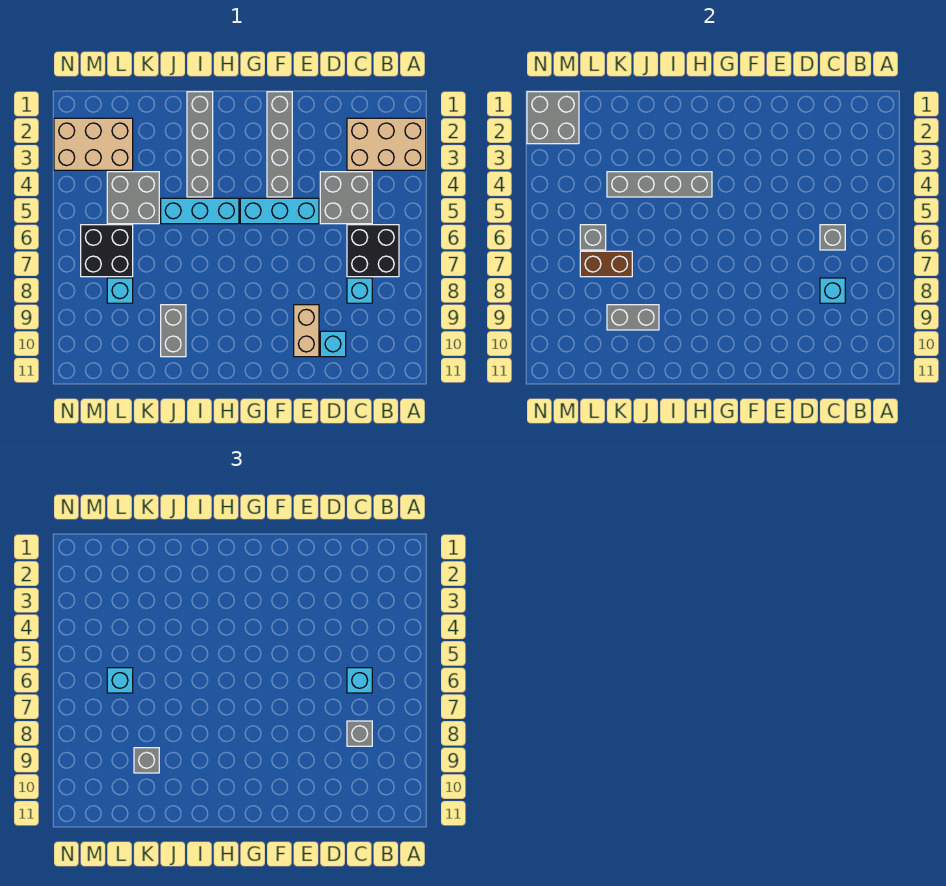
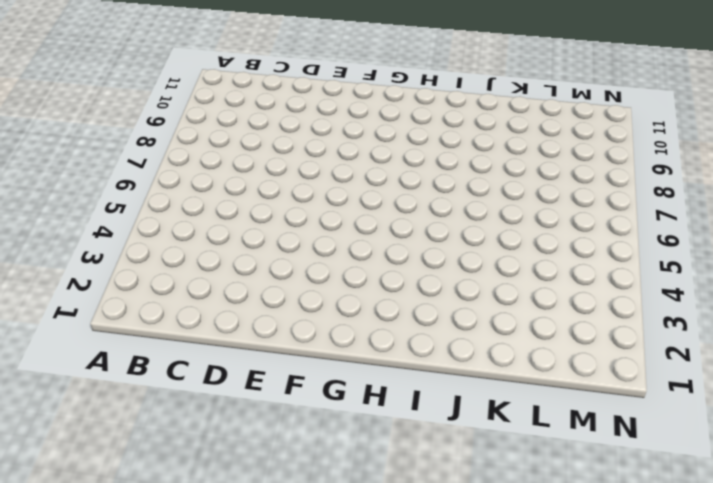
none -> tan brick A2:C3 level 1
none -> black brick B6:C7 level 1
none -> grey brick C4:D5 level 1

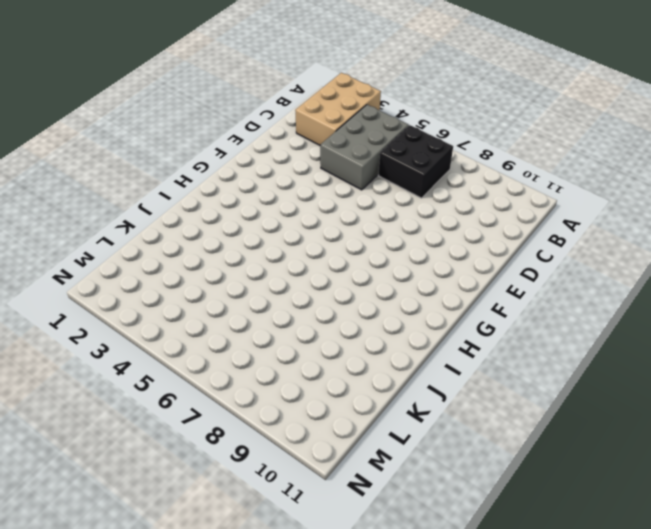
grey brick B4:D5 level 1 -> grey brick C4:D5 level 1
none -> cyan brick C8 level 1
none -> cyan brick D10 level 1
none -> cyan brick E5:G5 level 1

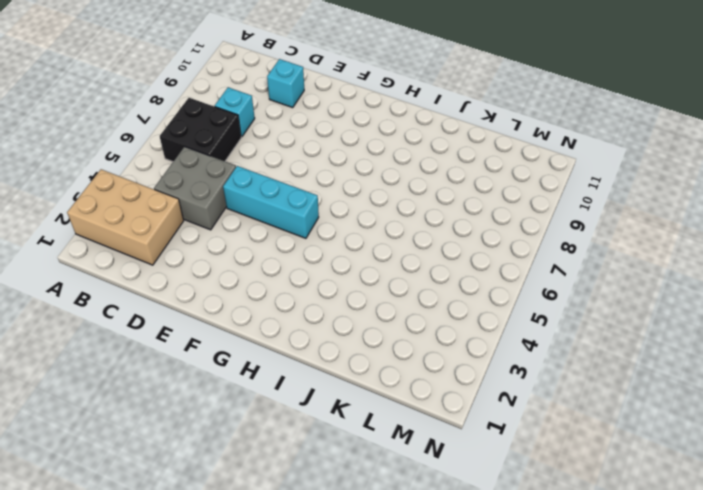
none -> tan brick E9:E10 level 1
none -> grey brick F1:F4 level 1
none -> cyan brick H5:J5 level 1

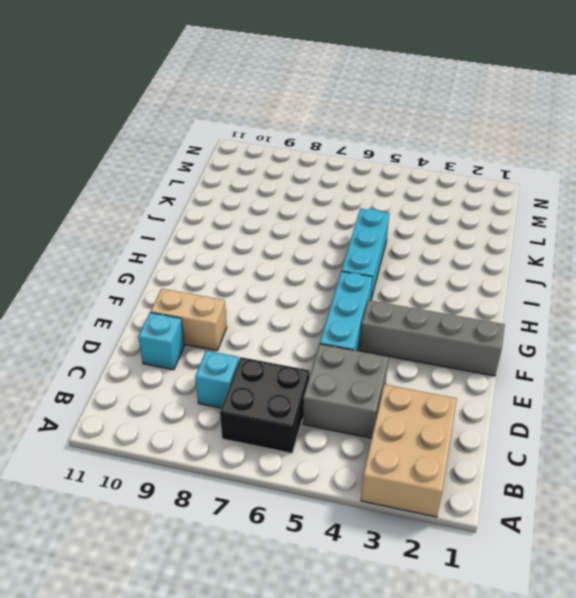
none -> grey brick I1:I4 level 1
none -> grey brick J9:J10 level 1
none -> grey brick K4:L5 level 1

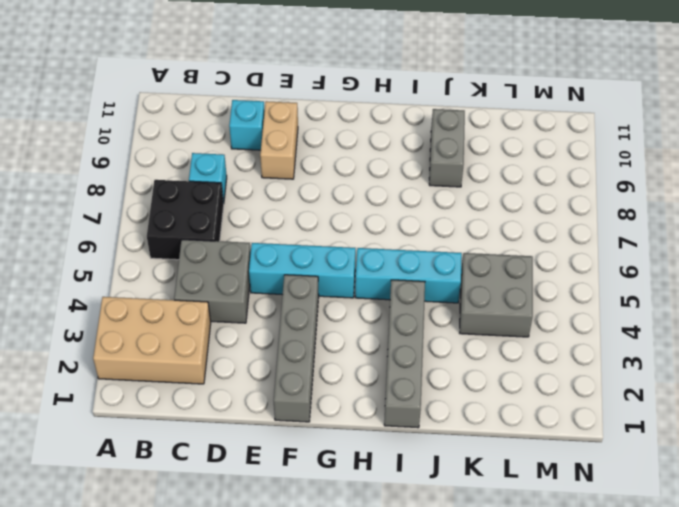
none -> tan brick L2:N3 level 1
none -> black brick L6:M7 level 1
none -> cyan brick L8 level 1

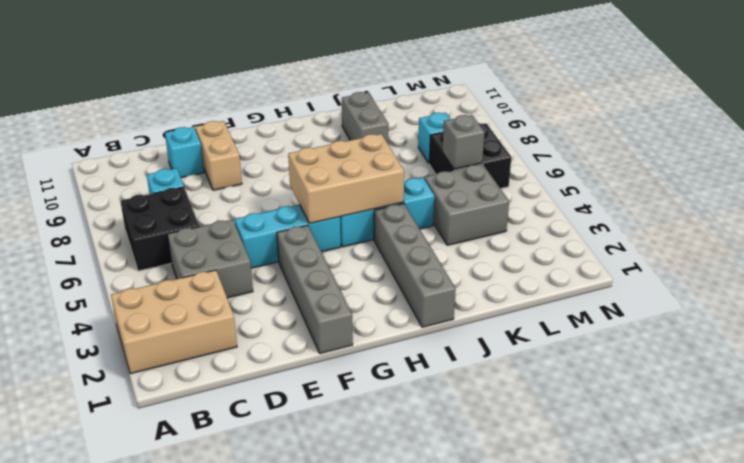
tan brick G5:I6 level 2 -> tan brick L2:N3 level 1
none -> grey brick C6 level 2
none -> cyan brick C8 level 2
none -> grey brick H4:K4 level 2

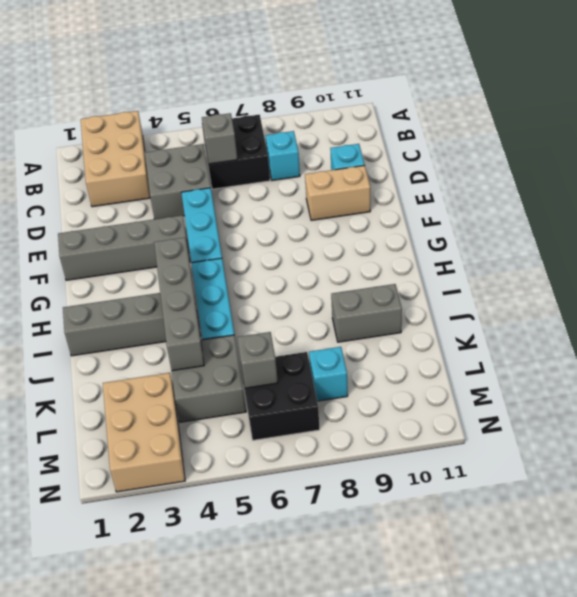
none -> cyan brick C8 level 2
none -> grey brick J9:K9 level 2
none -> brown brick K7:L7 level 2

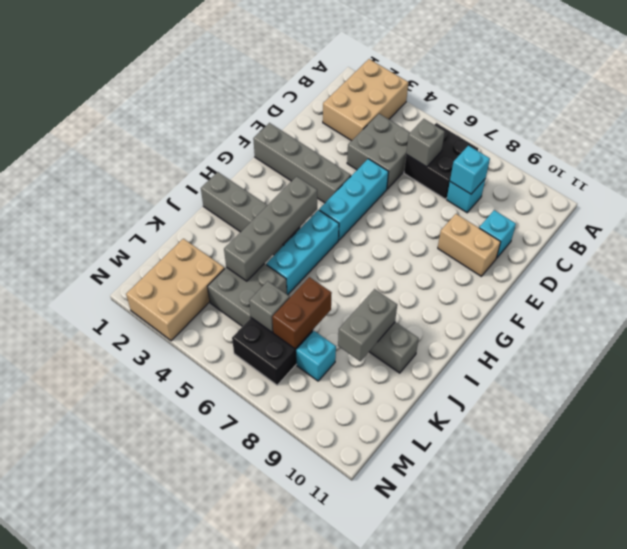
none -> grey brick M1:N2 level 2
none -> cyan brick C6 level 3
none -> grey brick C8 level 3

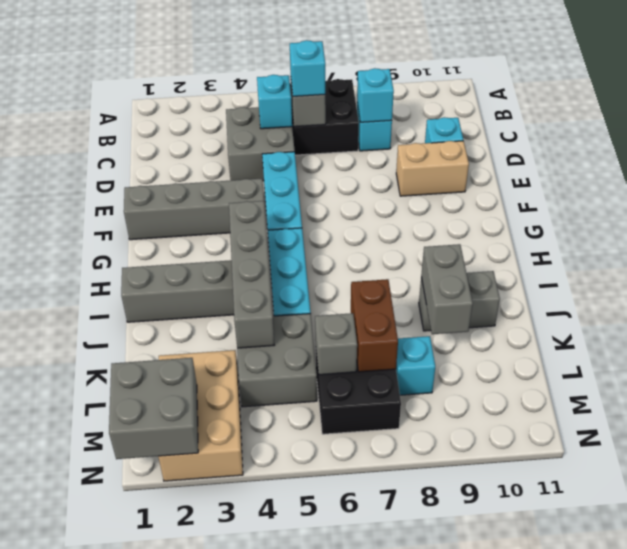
cyan brick C5 level 2 -> cyan brick L6 level 3
none -> tan brick A2:C3 level 1
none -> grey brick C8 level 3
none -> grey brick K9 level 3

